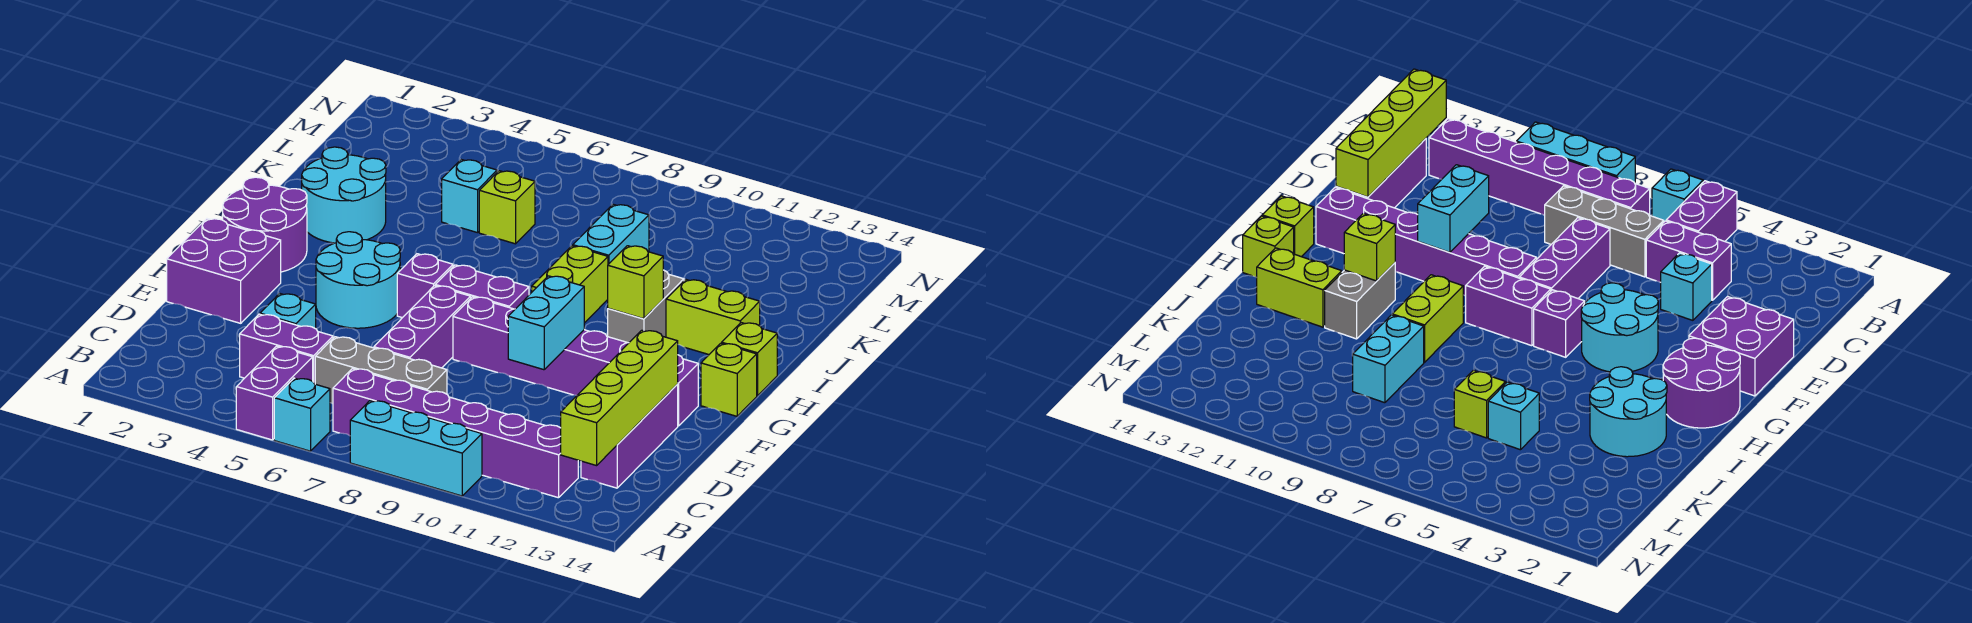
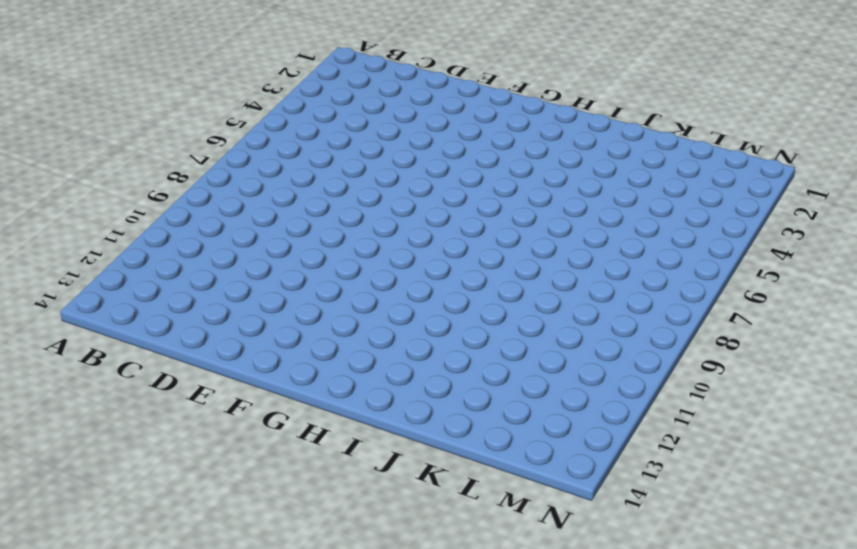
none -> purple brick A5:B5 level 1
none -> cyan brick A6 level 1
none -> cyan brick A8:A10 level 1

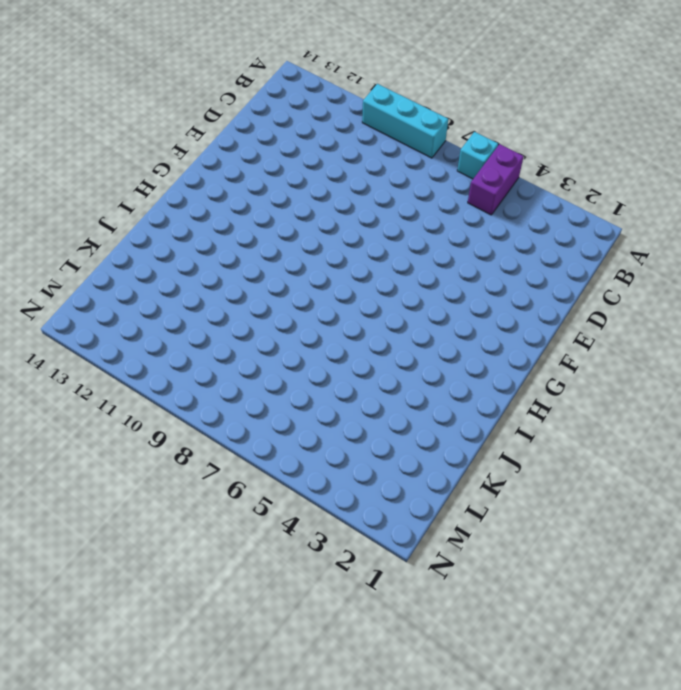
none -> purple brick B7:B12 level 1
none -> purple brick C4:C5 level 1
none -> grey brick C6:C8 level 1

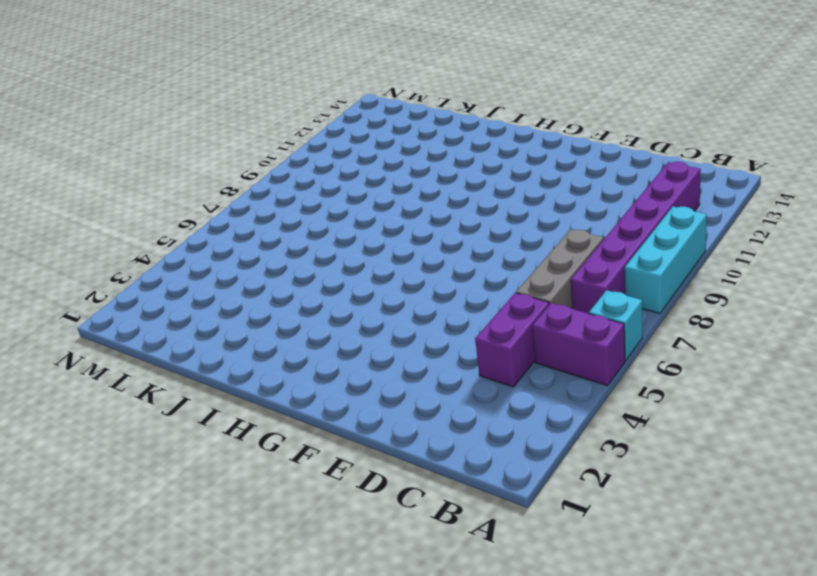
none -> purple brick C13:E13 level 1
none -> cyan brick D4 level 1
none -> purple brick D7:F7 level 1

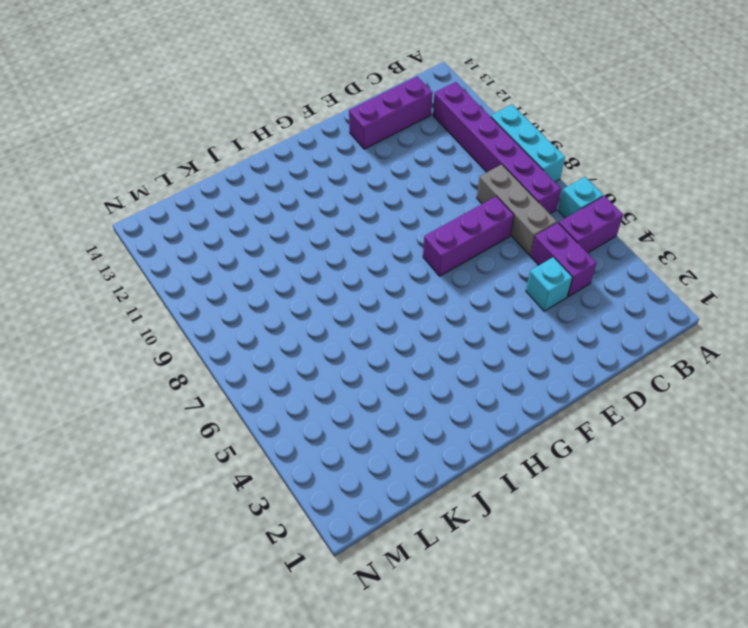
none -> purple brick E1:F2 level 1
none -> cyan round brick F4:G5 level 1
none -> purple brick F8:F13 level 1

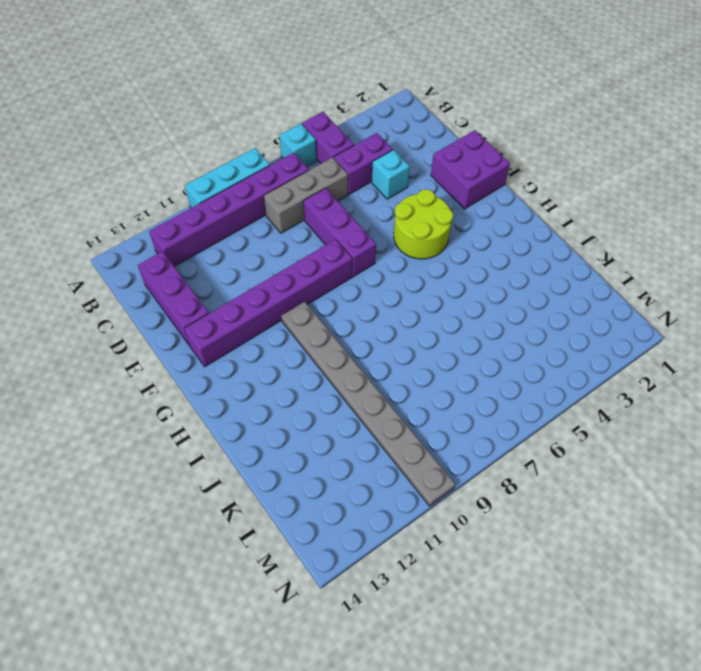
lime round brick F4:G5 level 1 -> cyan round brick F4:G5 level 1
grey plate G10:N10 level 1 -> none
none -> purple round brick G1:H2 level 1
none -> purple brick G6 level 1
none -> purple brick G7:G8 level 1

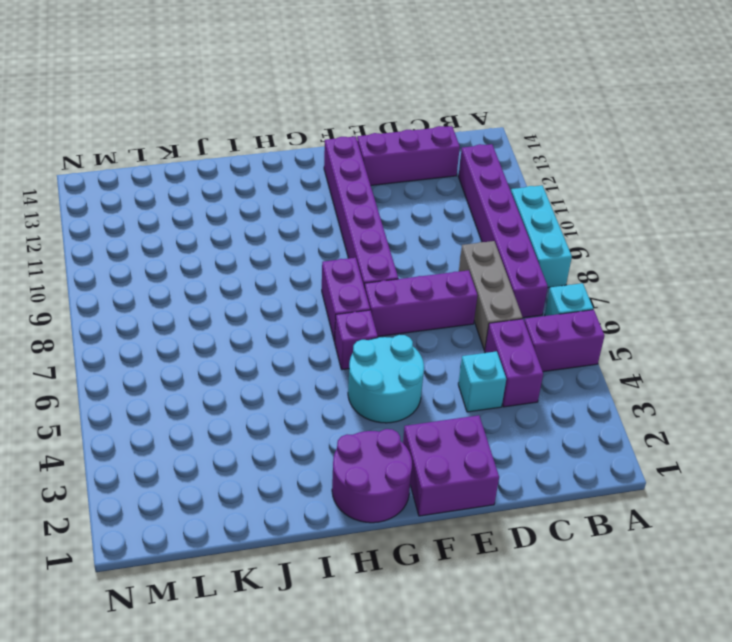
none -> lime brick G14 level 1
none -> lime brick H9:I9 level 1
none -> grey brick H11:I11 level 1

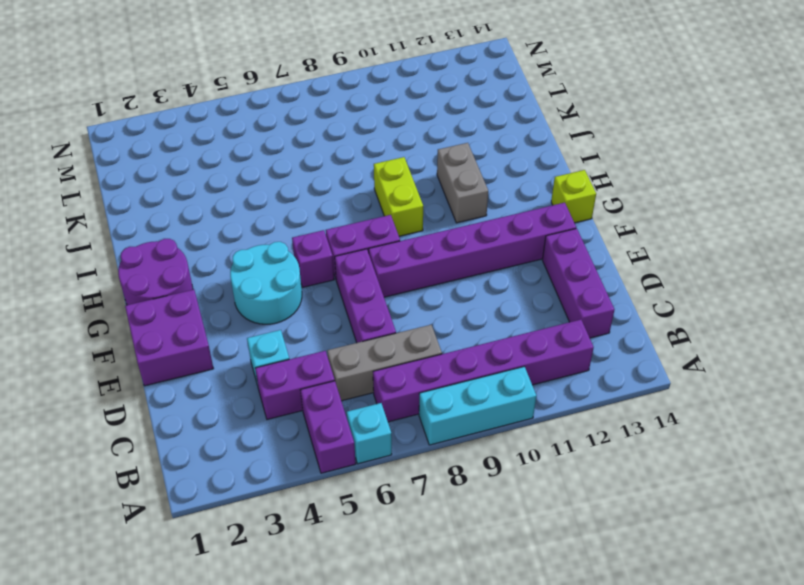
none -> lime brick H14 level 1
none -> cyan round brick I2:J3 level 1
none -> lime brick I12:I13 level 1

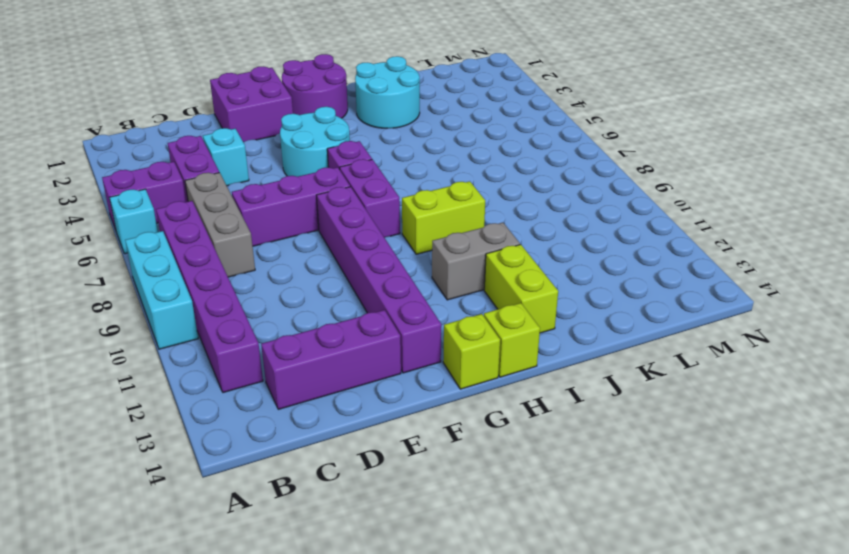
none -> cyan brick J9:K9 level 1
none -> cyan brick K5 level 1
none -> lime brick K6 level 1

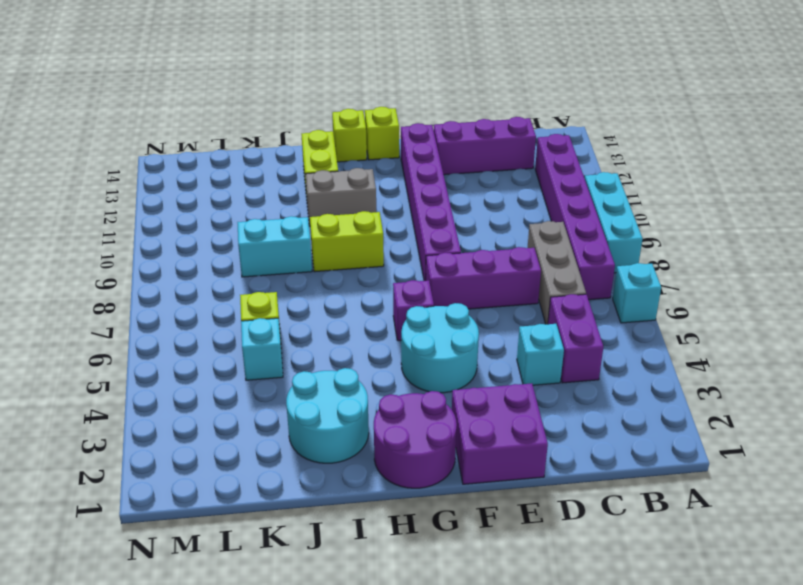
none -> purple brick A5:B5 level 1
none -> purple brick G7:G8 level 1
none -> lime brick B13:E13 level 2

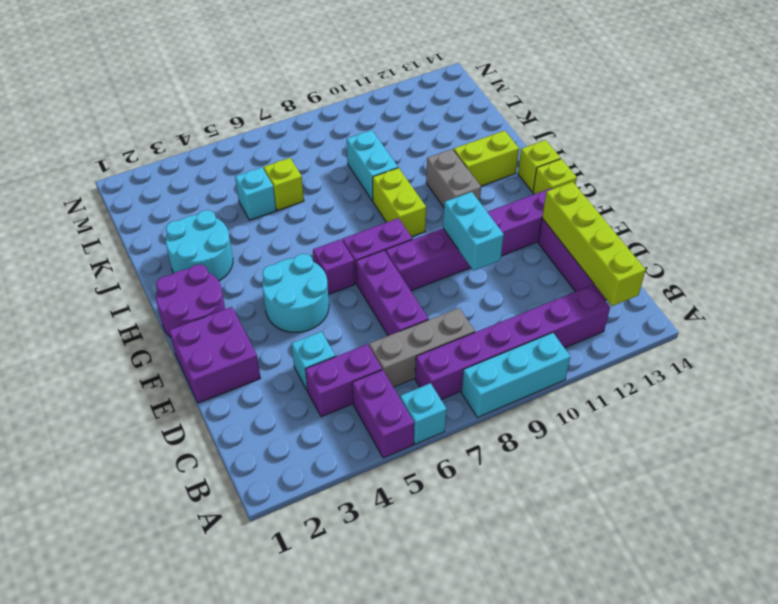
none -> lime brick H11 level 2

